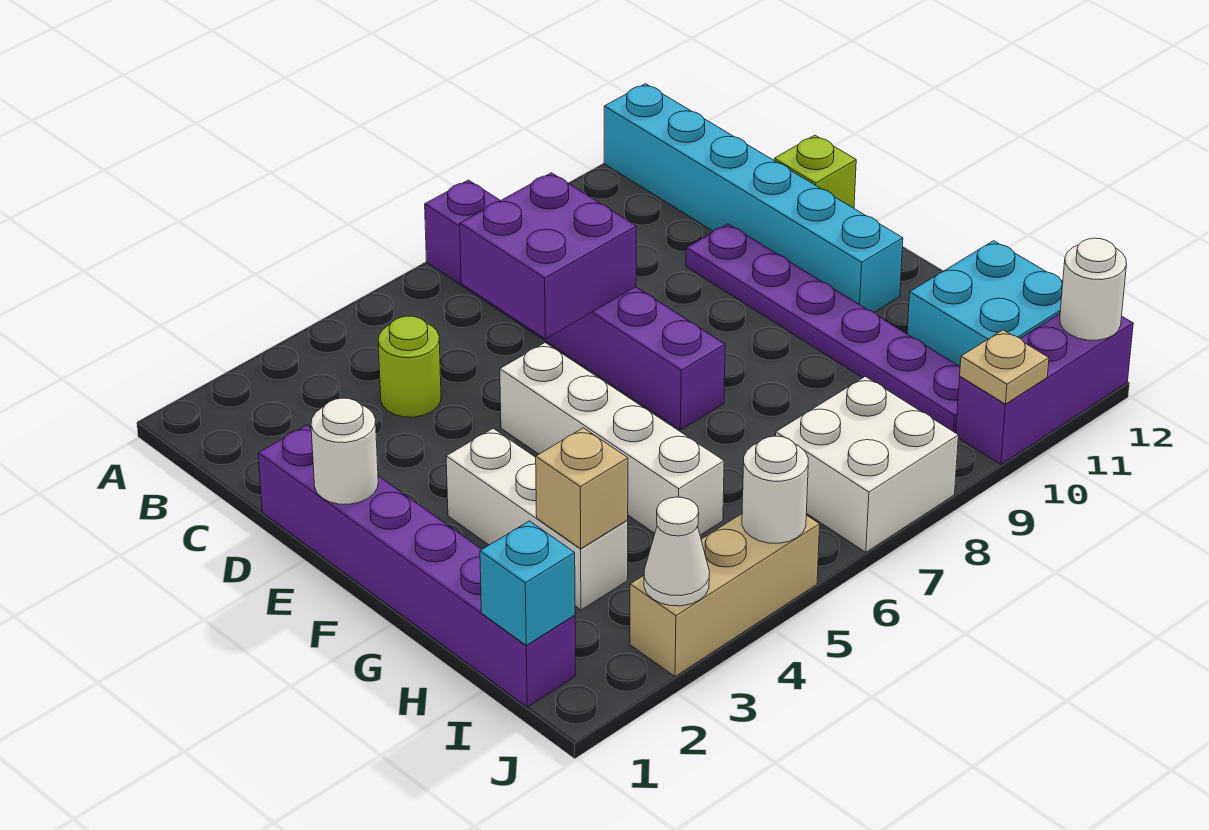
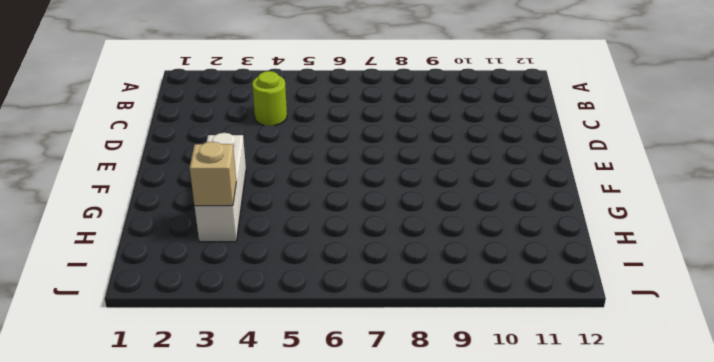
none -> purple brick A7:F7 level 1
none -> cyan brick A11:F11 level 1
none -> purple brick D1:I1 level 1

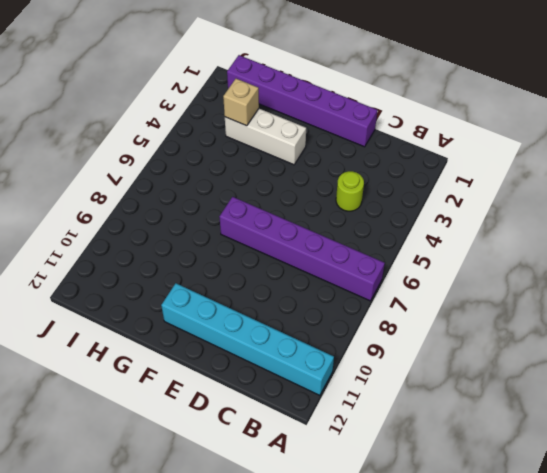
none -> purple plate D10:I10 level 1
none -> lime brick D12 level 1
none -> white brick E5:H5 level 1

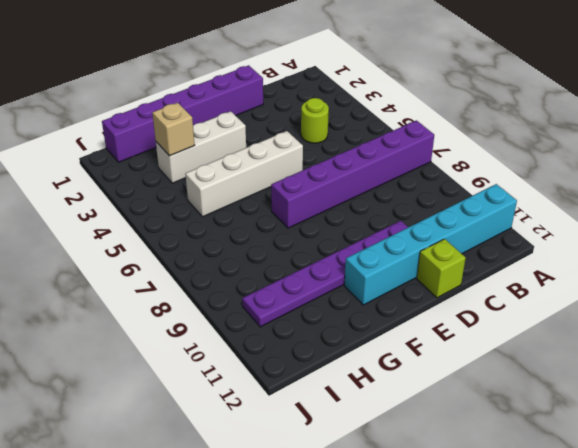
none -> cyan brick H11:I12 level 1
none -> white brick I7:J8 level 1
none -> tan brick J3:J5 level 1

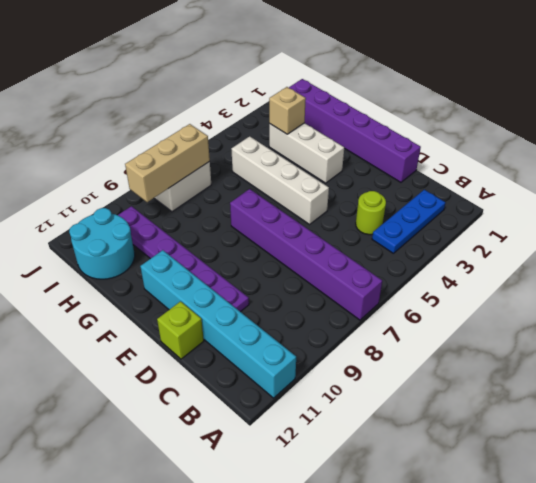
blue plate B2:B4 level 1 -> none
cyan round brick H11:I12 level 1 -> cyan brick H11:I12 level 1
tan brick I7:I9 level 2 -> tan brick J3:J5 level 1
none -> purple brick J10:J12 level 1
none -> purple brick C6:D7 level 2
none -> white round brick E1 level 2

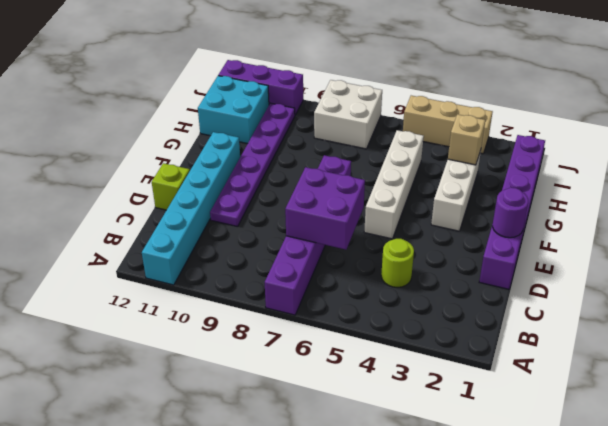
purple round brick E1 level 2 -> white round brick E1 level 2
none -> cyan brick I1 level 2
none -> white cone J3 level 2
none -> white round brick J5 level 2

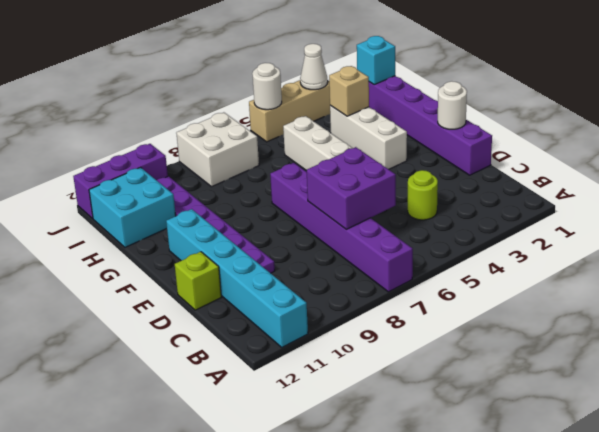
none -> tan plate J10 level 2
none -> white round brick J12 level 2

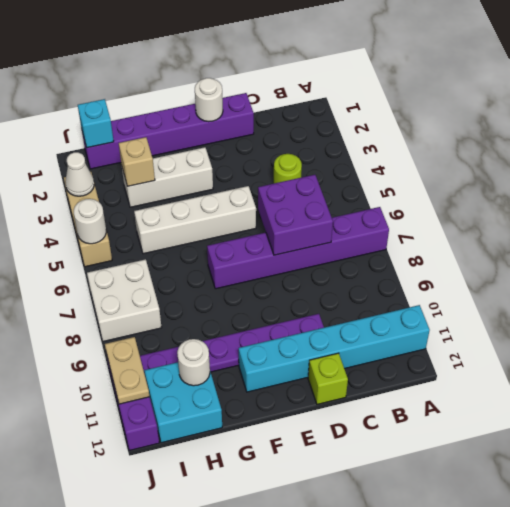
white round brick H11 level 2 -> white round brick J12 level 2
tan plate J10:J11 level 2 -> tan plate J10 level 2

